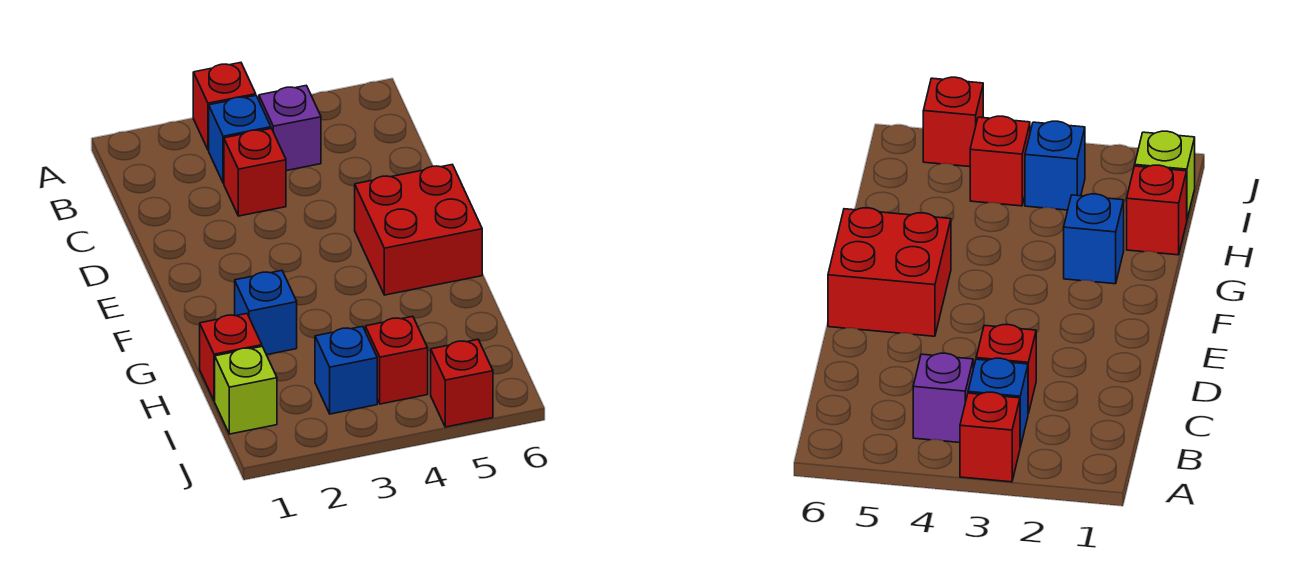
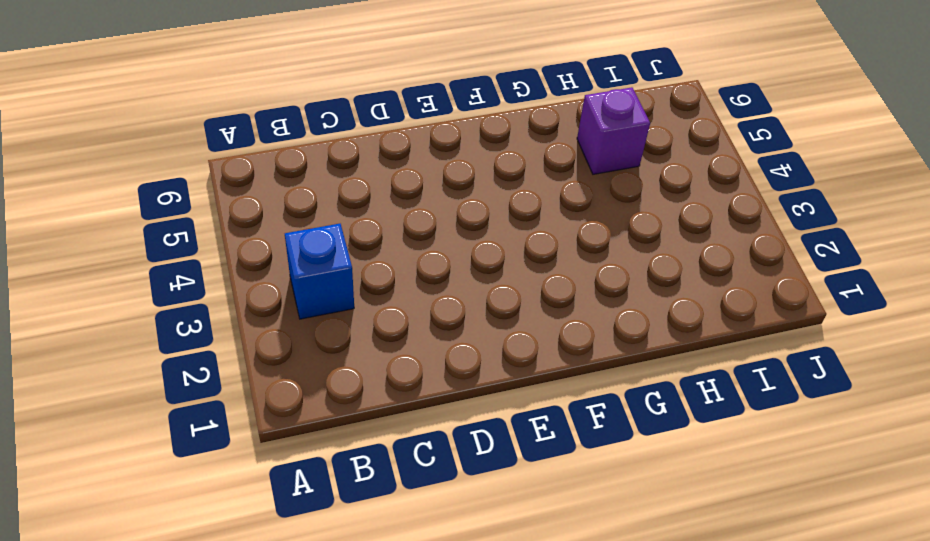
purple brick H5 level 1 -> purple brick B4 level 1
none -> red brick A3 level 1
none -> red brick C3 level 1

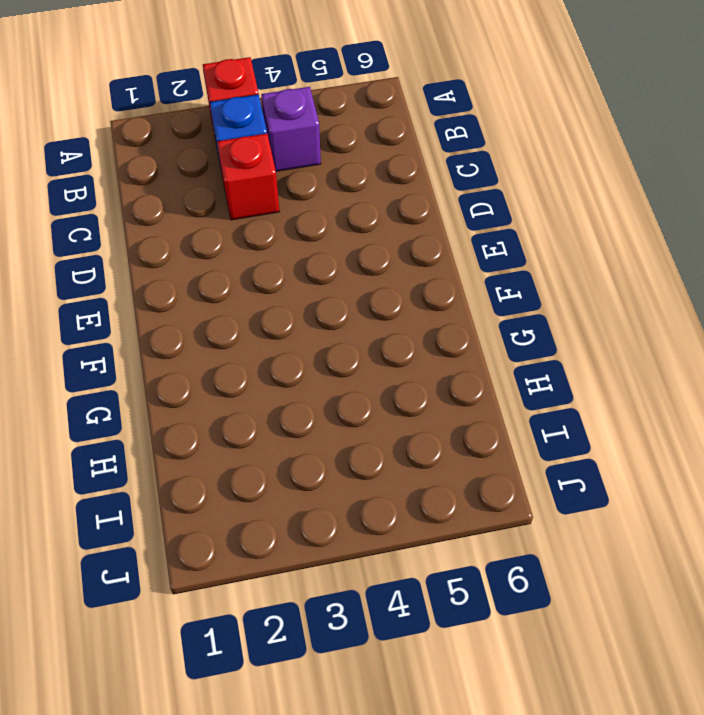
none -> red brick E5:F6 level 1
none -> blue brick G2 level 1

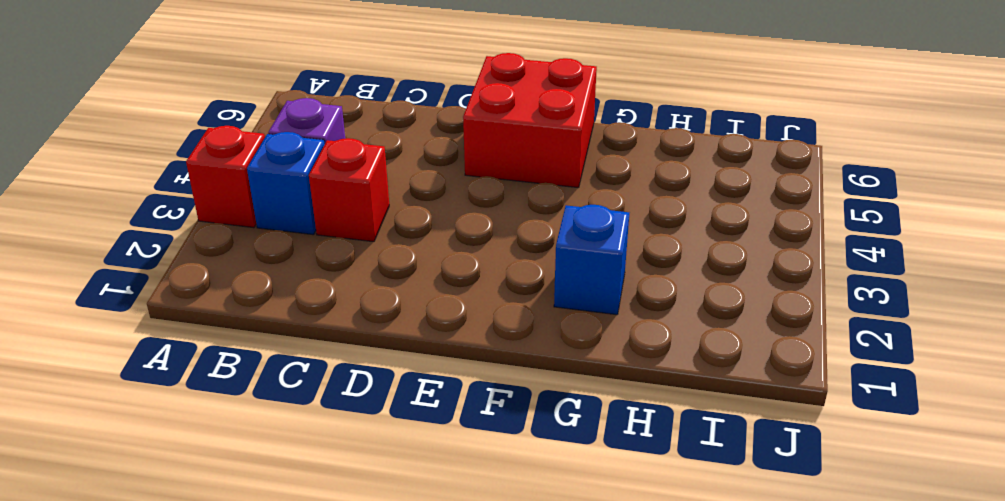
none -> red brick H1 level 1
none -> lime brick I1 level 1

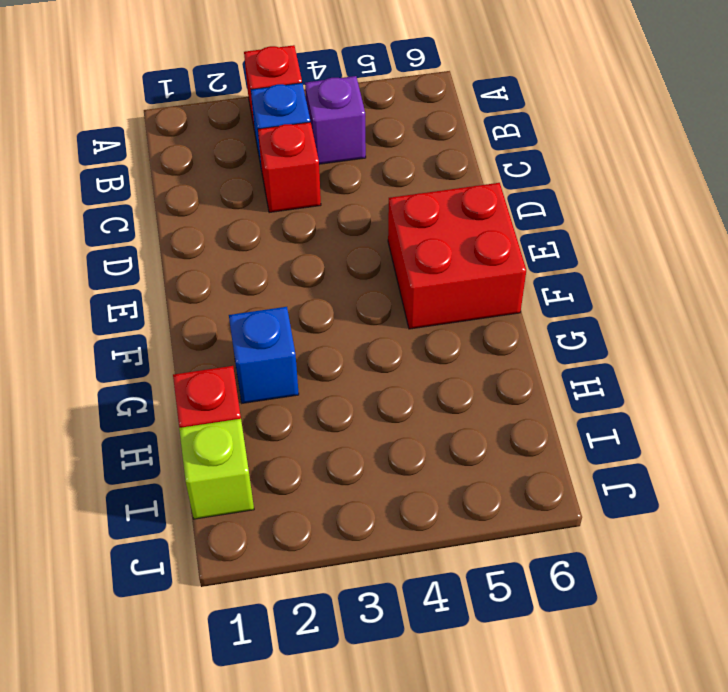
none -> blue brick I3 level 1
none -> red brick I4 level 1

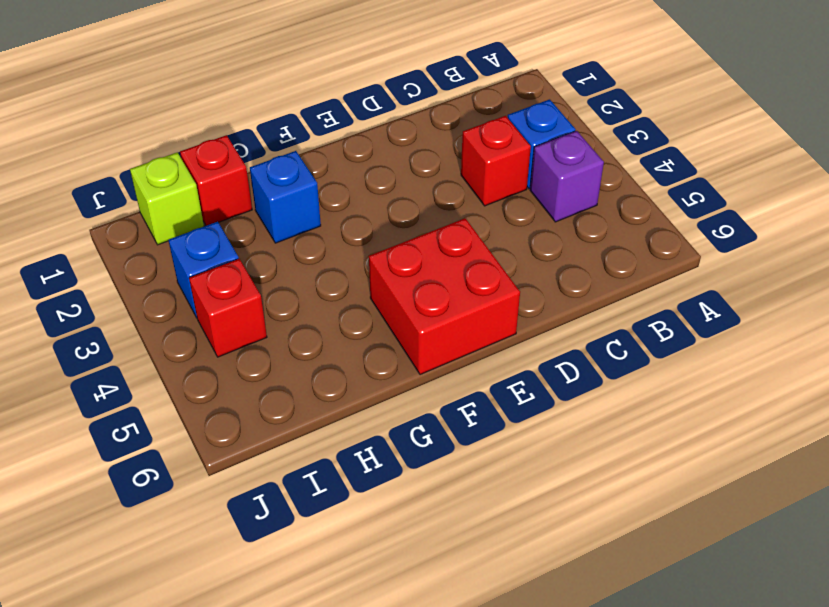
none -> red brick A3 level 1
none -> red brick J5 level 1

